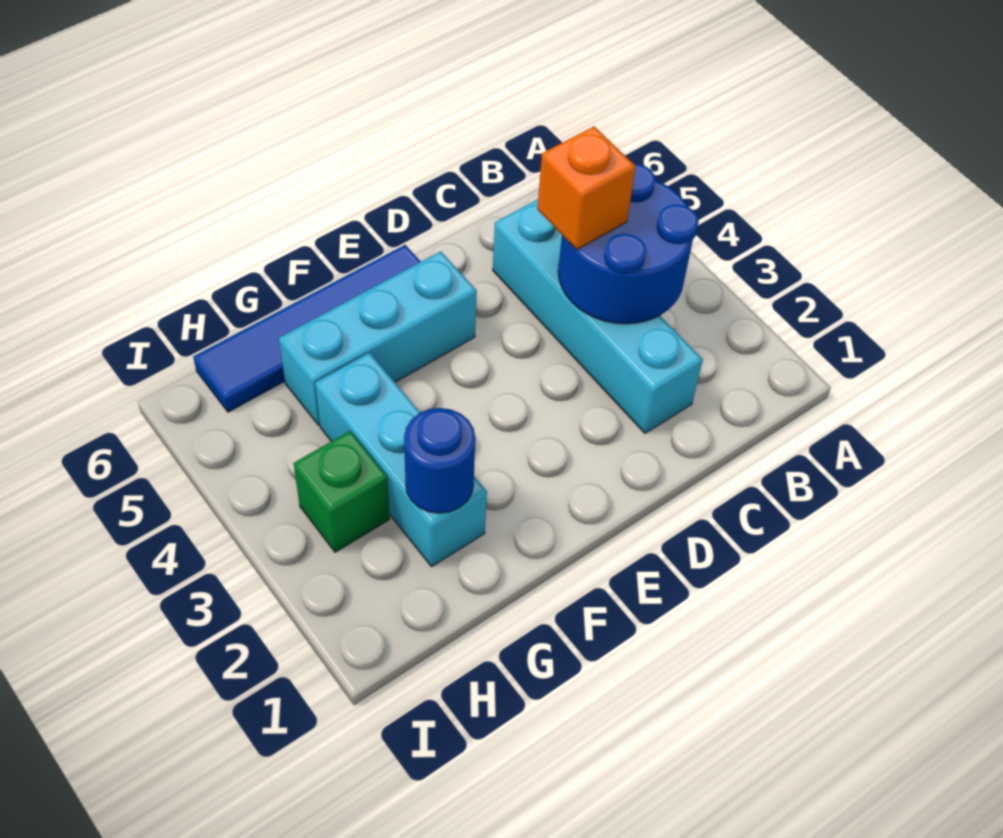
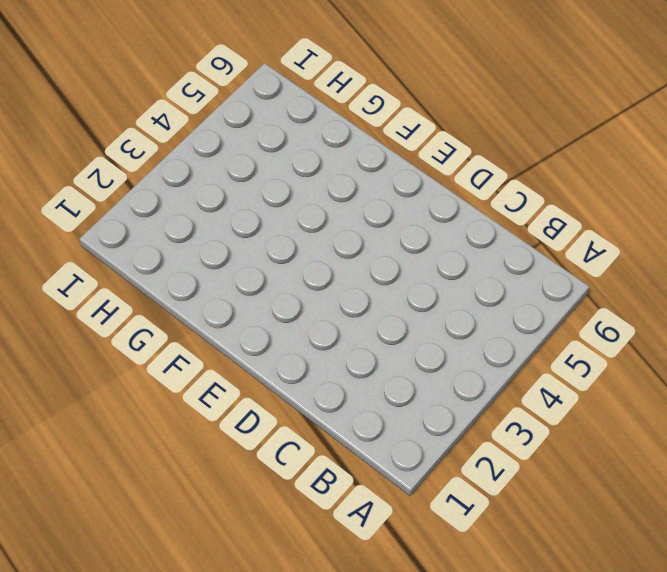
none -> cyan brick C2:C5 level 1
none -> cyan brick E5:G5 level 1

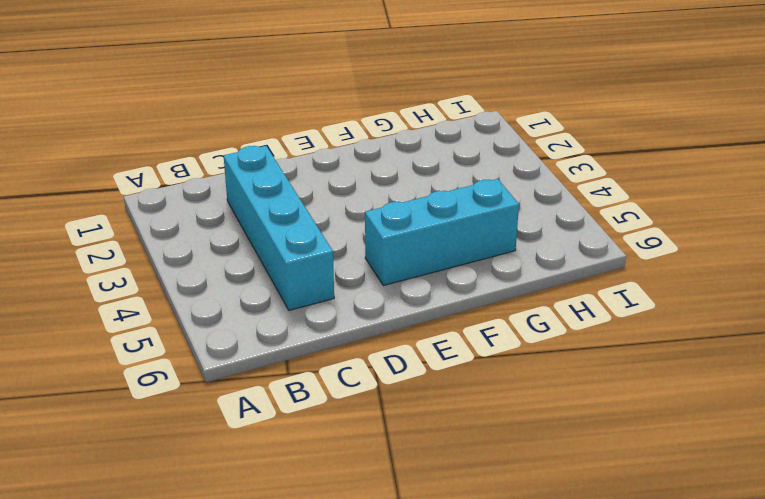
none -> blue tile E6:H6 level 1
none -> cyan brick G2:G4 level 1

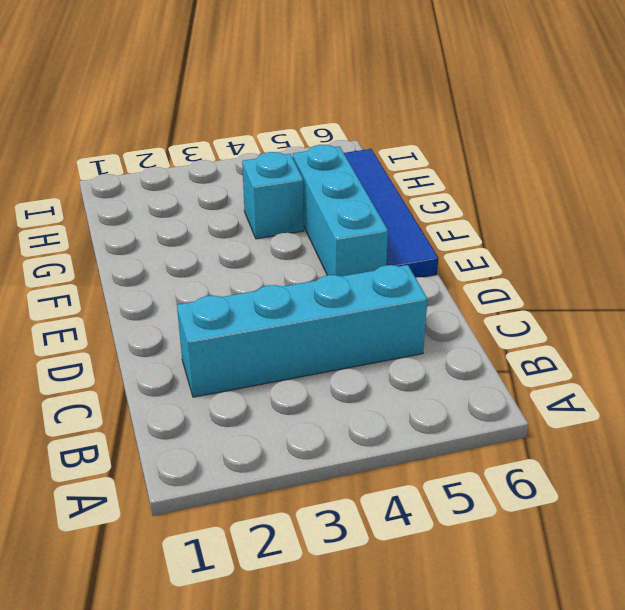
cyan brick G4 level 1 -> cyan brick G2:G4 level 1
none -> green brick H3 level 1
none -> blue round brick B3:C4 level 2

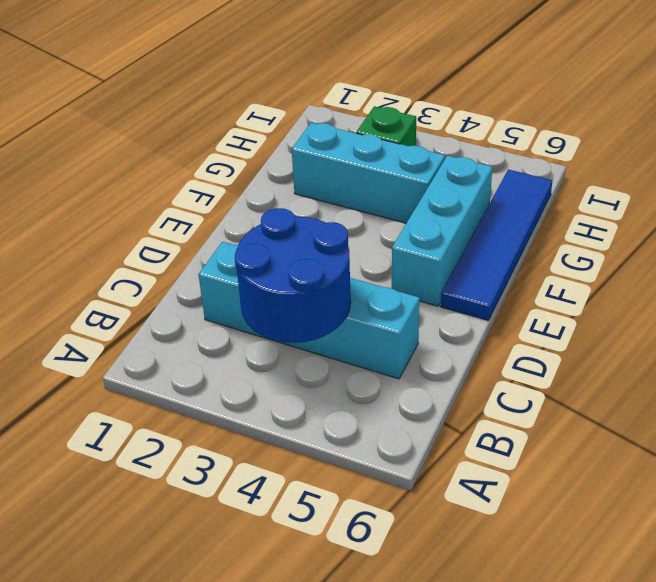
none -> blue round brick G2 level 2
none -> orange brick C4 level 3

